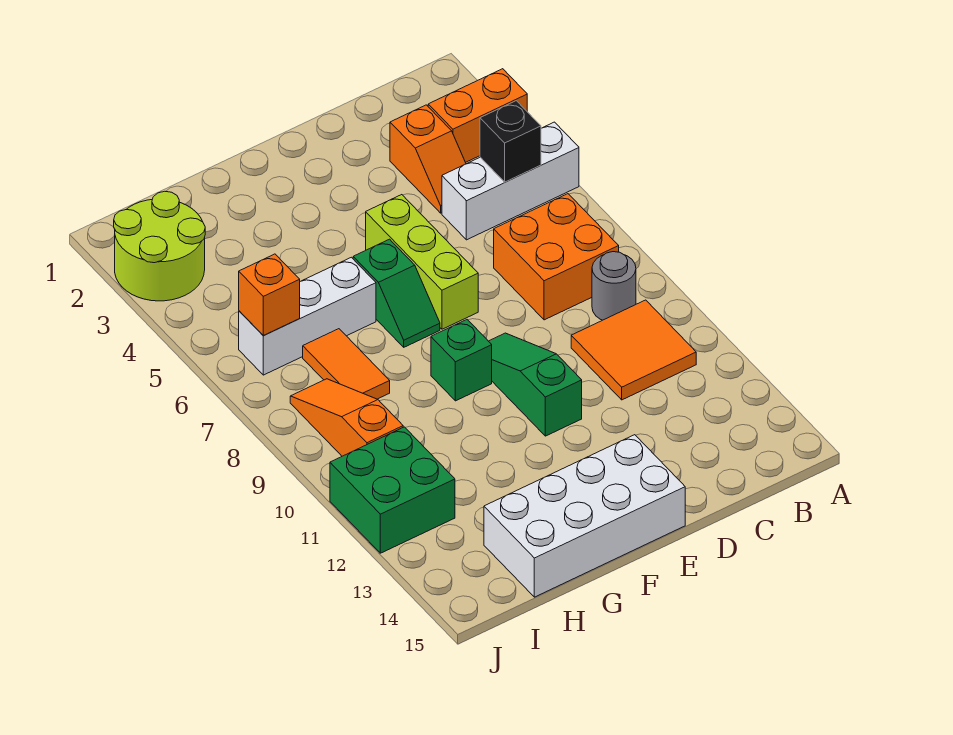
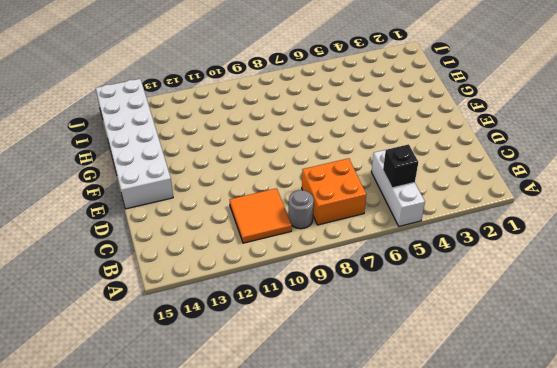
white brick E14:J15 level 1 -> white brick E14:H15 level 1
none -> orange brick A3:B3 level 1
none -> orange slope C3:C4 level 1 top 3
none -> lime brick E5:E7 level 1

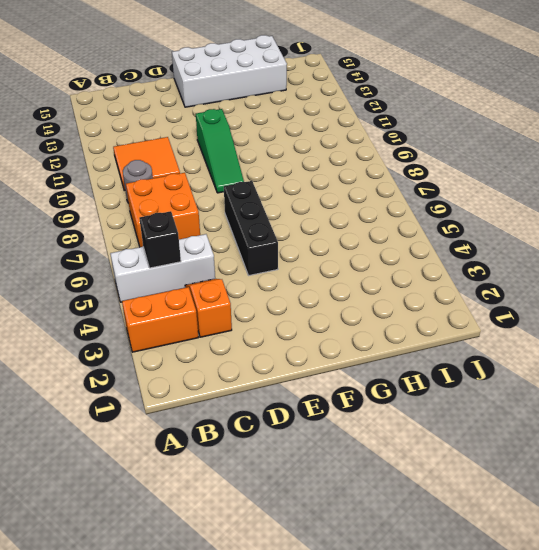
black brick E5:E7 level 1 -> lime brick E5:E7 level 1
none -> green slope F6:F7 level 1 top 6
none -> green brick F9 level 1
none -> white brick G6:I6 level 1

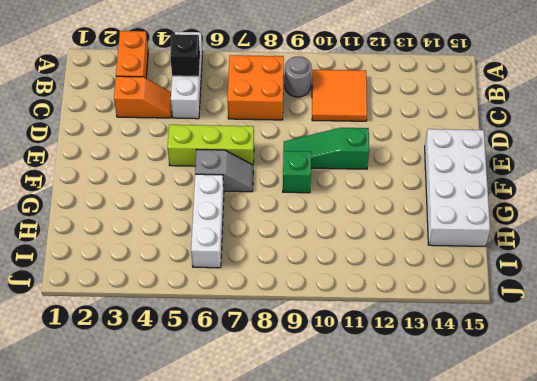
grey slope F6:F7 level 1 top 6 -> green slope F6:F7 level 1 top 6
none -> orange tile H7:H8 level 1
none -> lime round brick I2:J3 level 1
none -> orange slope I8:I10 level 1 top 10

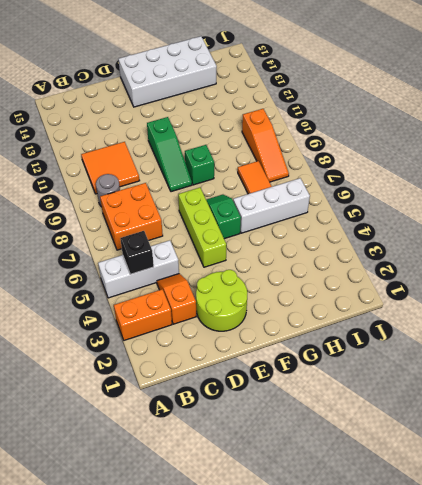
lime round brick D2:E3 level 1 -> lime round brick I2:J3 level 1
none -> green brick I11:J12 level 1
none -> orange brick I6 level 2

